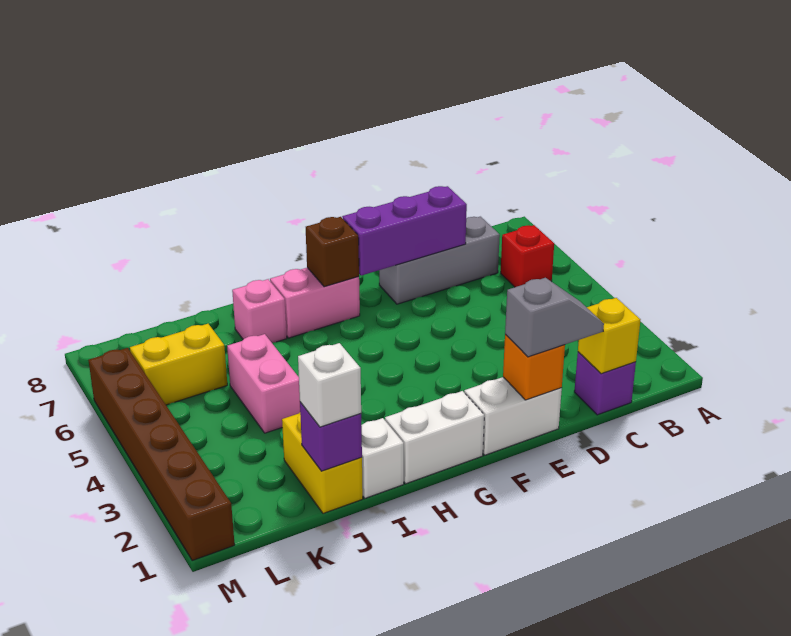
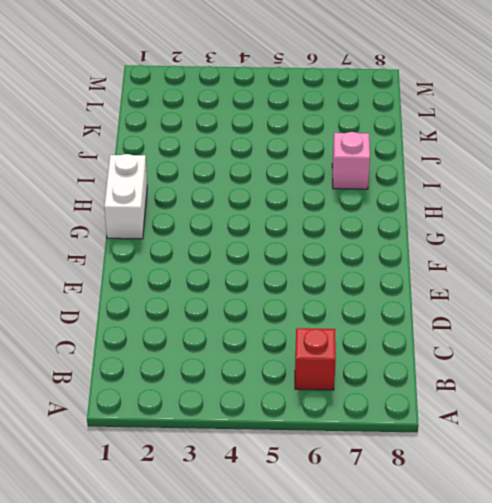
none -> purple brick C1 level 1
none -> grey brick C7:E7 level 1
none -> white brick E1:F1 level 1

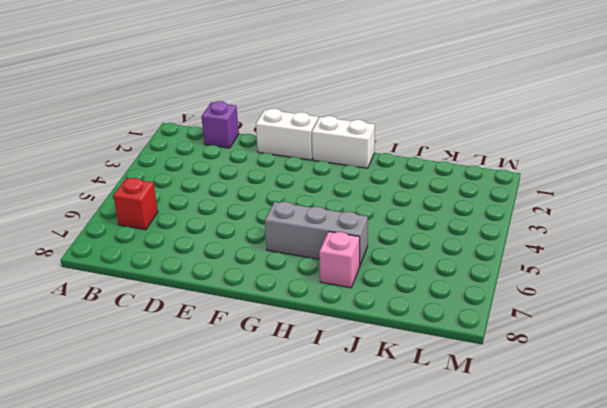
grey brick G6:I6 level 1 -> grey brick C7:E7 level 1
none -> pink brick G7:H7 level 1
none -> white brick I1 level 1
none -> yellow brick J1:J2 level 1

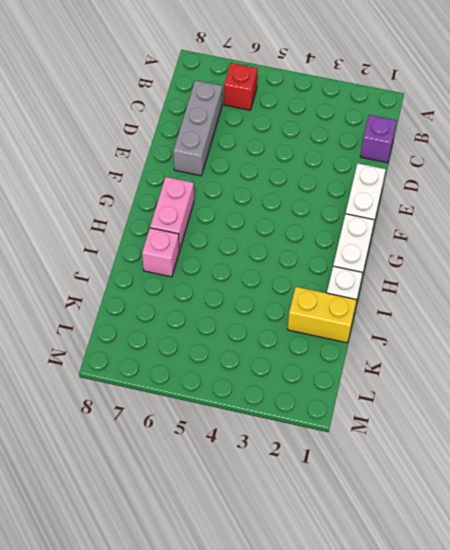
none -> pink brick J4:J5 level 1
none -> yellow brick K6:L6 level 1
none -> brown brick M1:M6 level 1

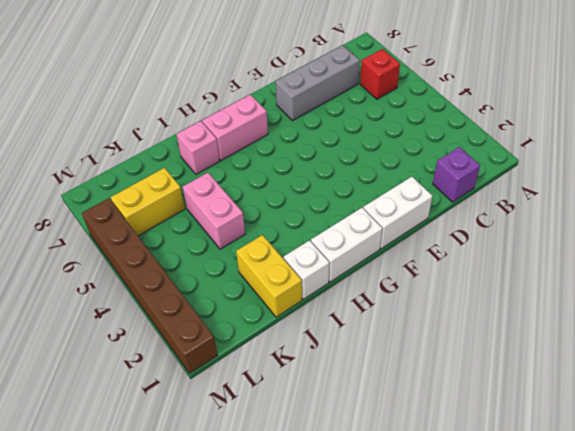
none -> yellow brick C1 level 2
none -> purple brick D7:F7 level 2
none -> orange brick E1 level 2

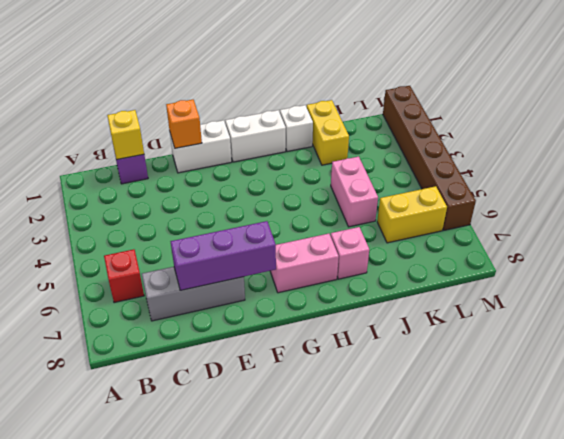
none -> brown brick G7 level 2
none -> purple brick J1 level 2
none -> grey slope D1:E1 level 3 top E

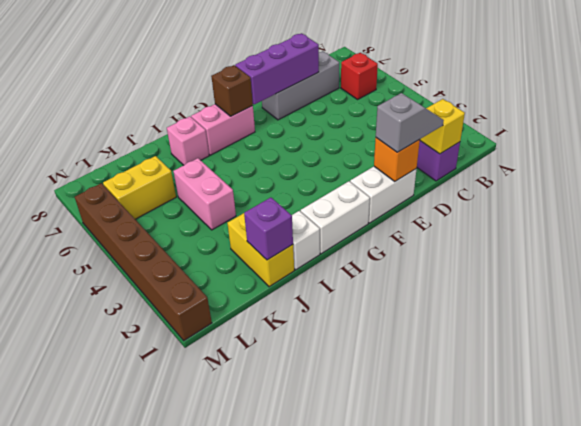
none -> white brick J1 level 3

